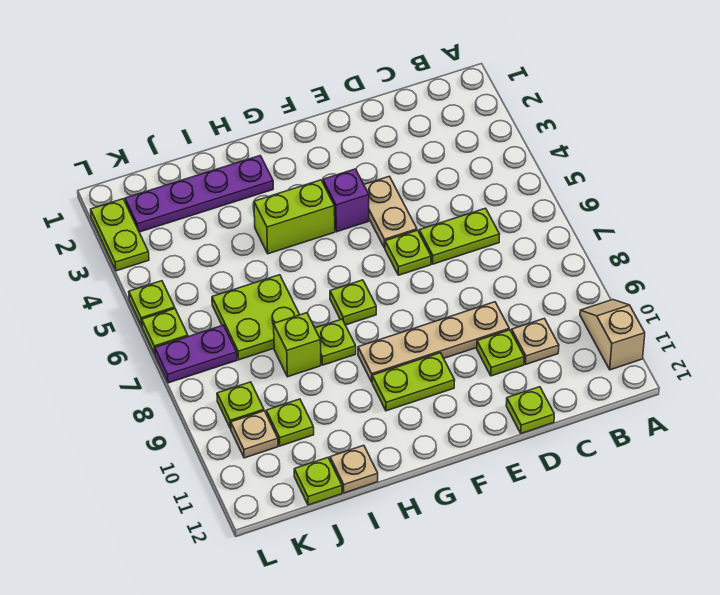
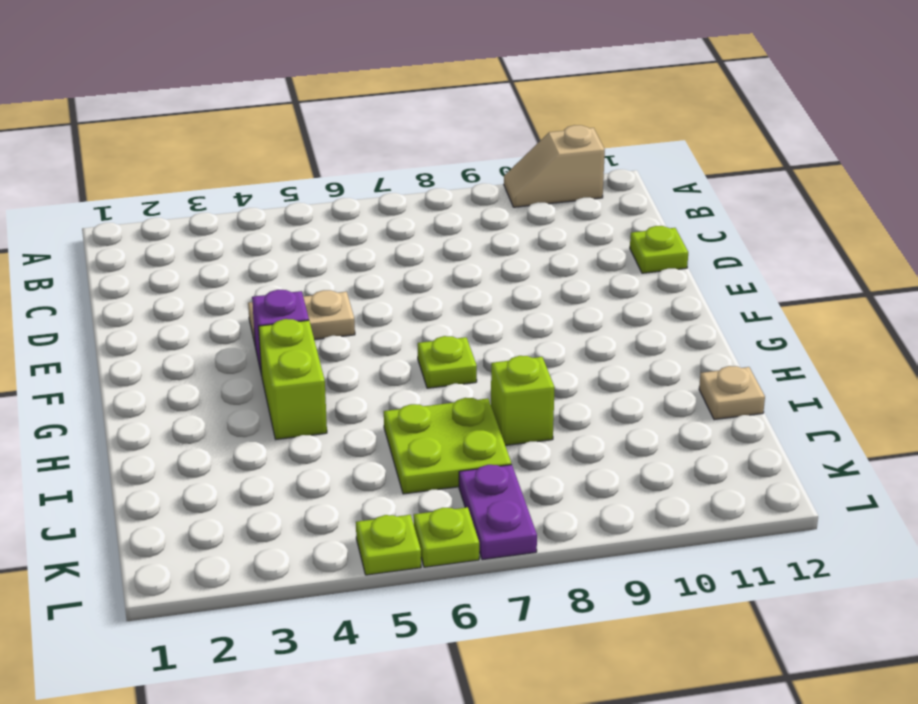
none -> lime plate C6:D6 level 1
none -> tan plate C10 level 1
none -> tan plate D9:G9 level 1

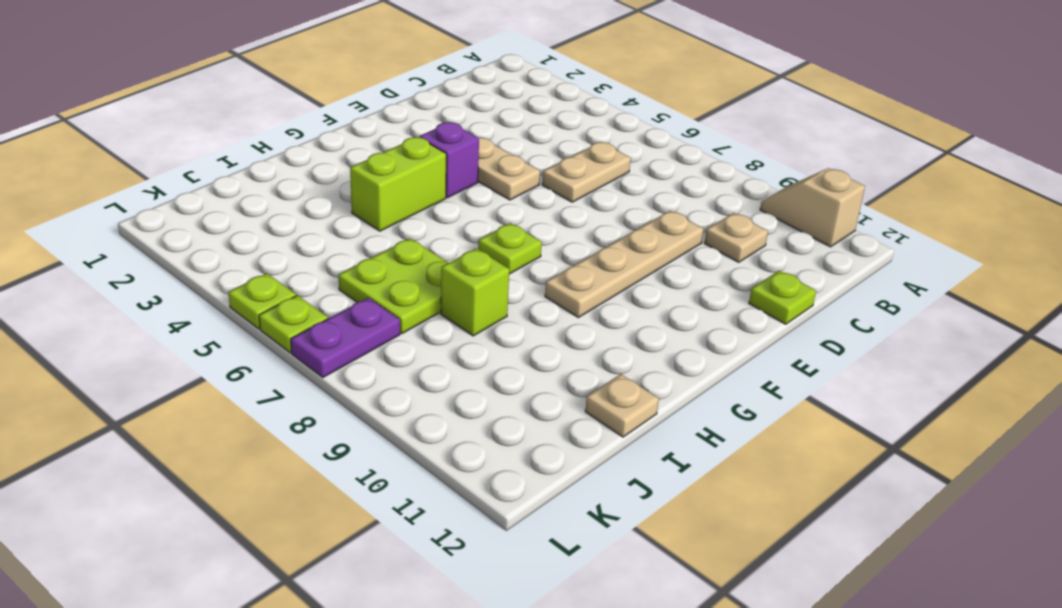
tan plate C6:D6 level 1 -> lime plate C6:D6 level 1
none -> lime plate D10 level 1
none -> lime plate E6 level 1
none -> lime plate F10:G10 level 1

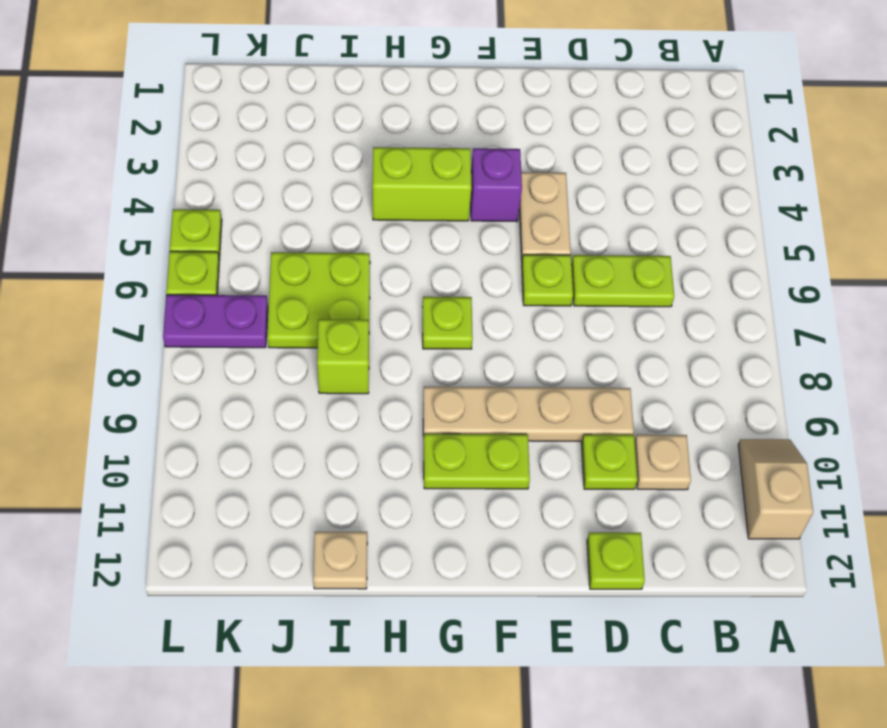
none -> purple plate H2:K2 level 1
none -> lime plate H8 level 1
none -> lime plate J10 level 1

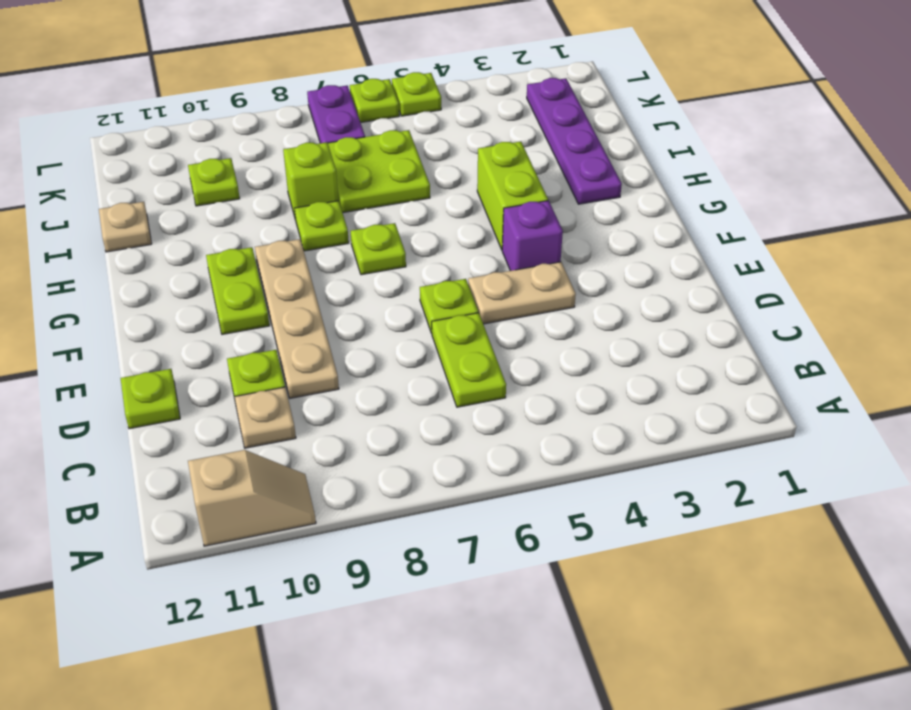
none -> lime plate J12 level 1
none -> lime plate K9 level 1
none -> tan plate K10 level 1

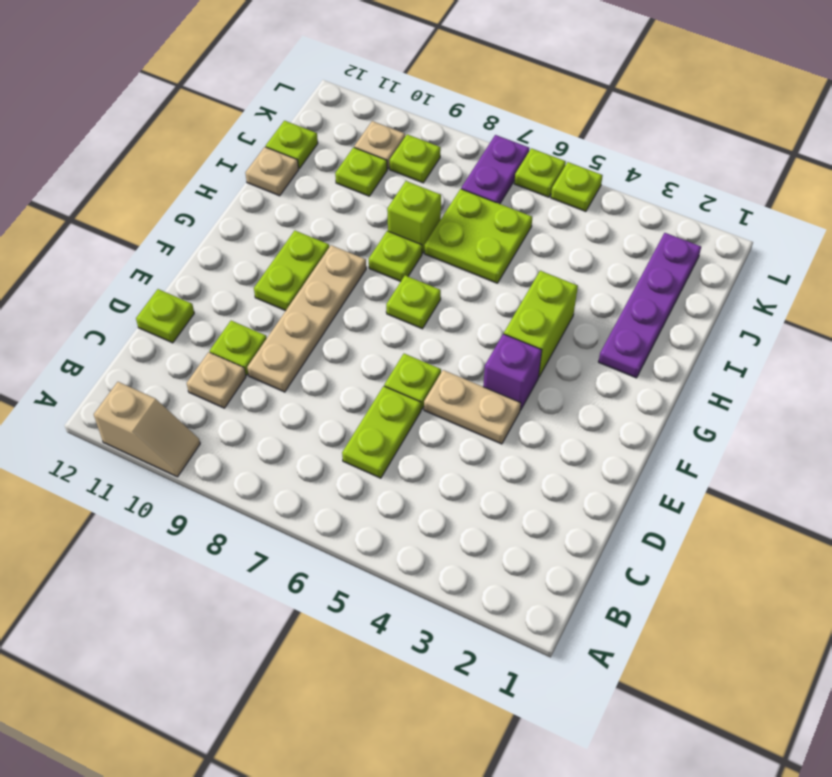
none -> lime plate L2:L3 level 1

